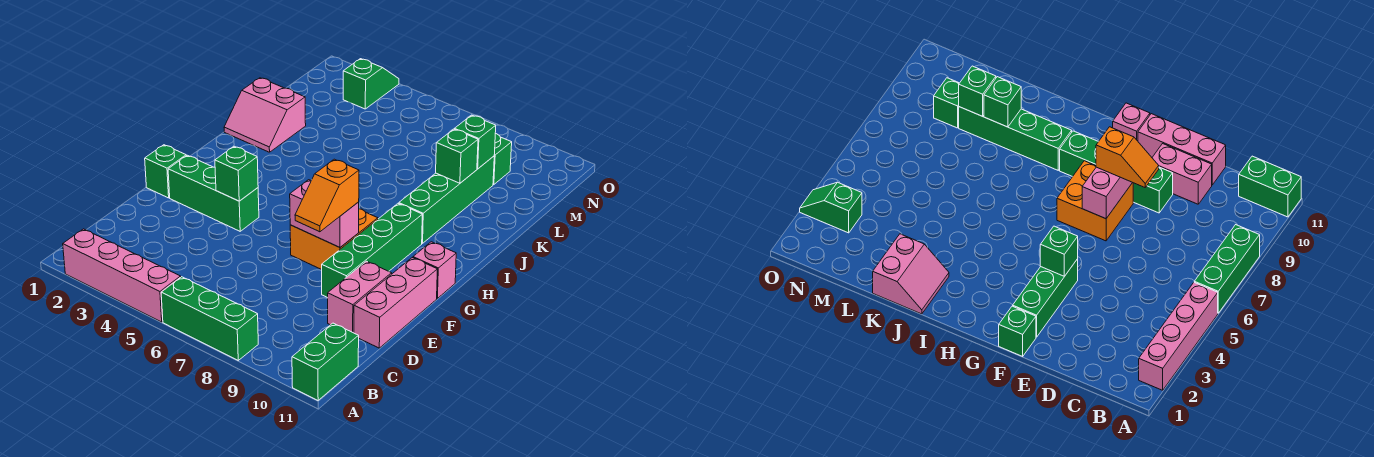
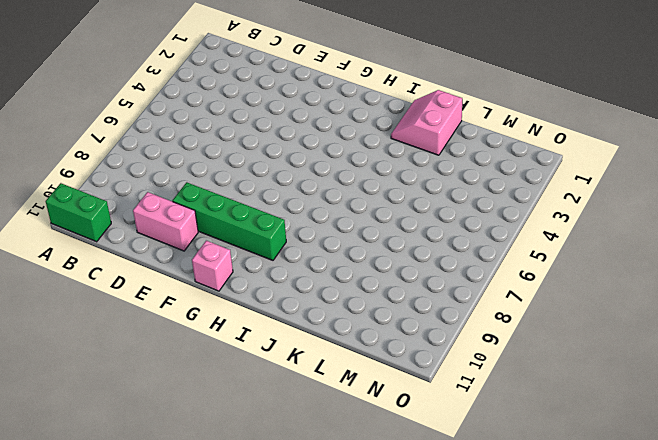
none -> pink brick A2:A5 level 1
none -> green brick A6:A8 level 1
none -> pink brick D11:F11 level 1

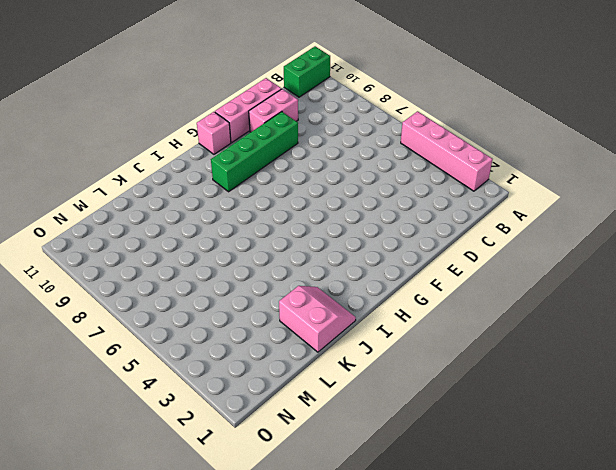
none -> green brick A6:A8 level 1
none -> green brick F1 level 1
none -> green brick F2:F4 level 1

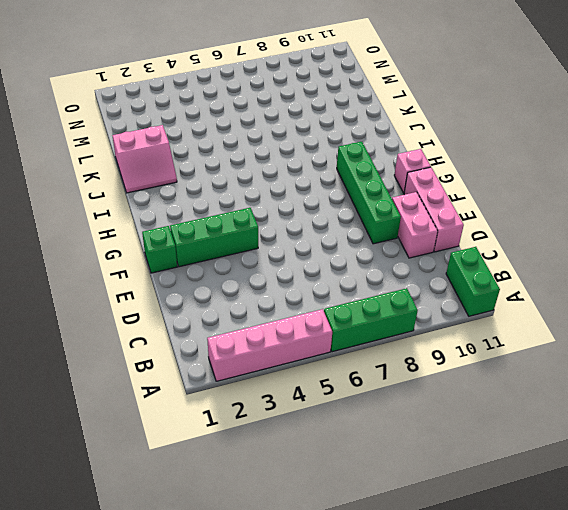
none -> orange brick F7:G8 level 1
none -> green brick I9:L9 level 1
none -> green brick M9 level 1

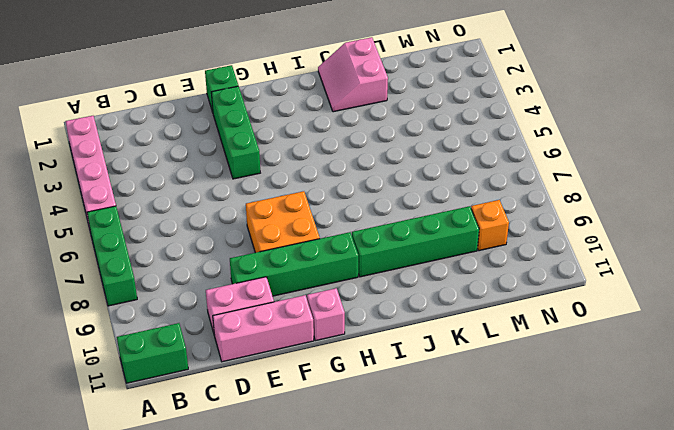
orange brick M9 level 1 -> green brick M9 level 1
none -> green slope N3:O3 level 1 top N
none -> green brick F4 level 2
none -> pink brick F7:F8 level 2

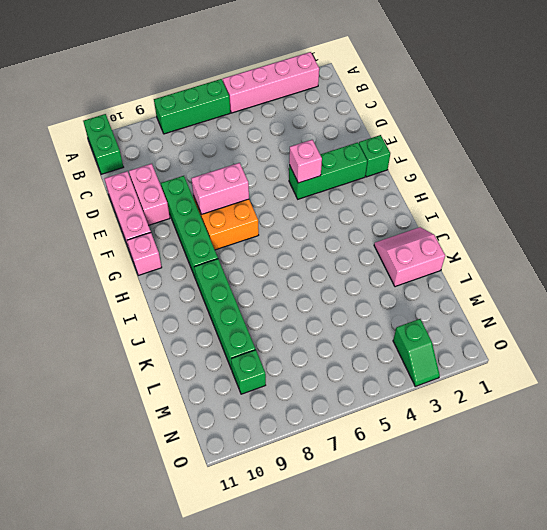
pink brick F4 level 2 -> green brick F4 level 2
none -> green brick K9 level 2
none -> green brick L9 level 2
none -> orange slope E8:F8 level 3 top F

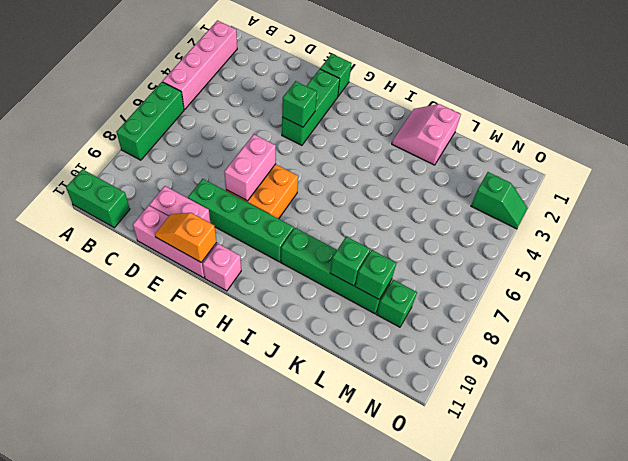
orange slope E11:F11 level 2 top F -> orange slope E8:F8 level 3 top F

